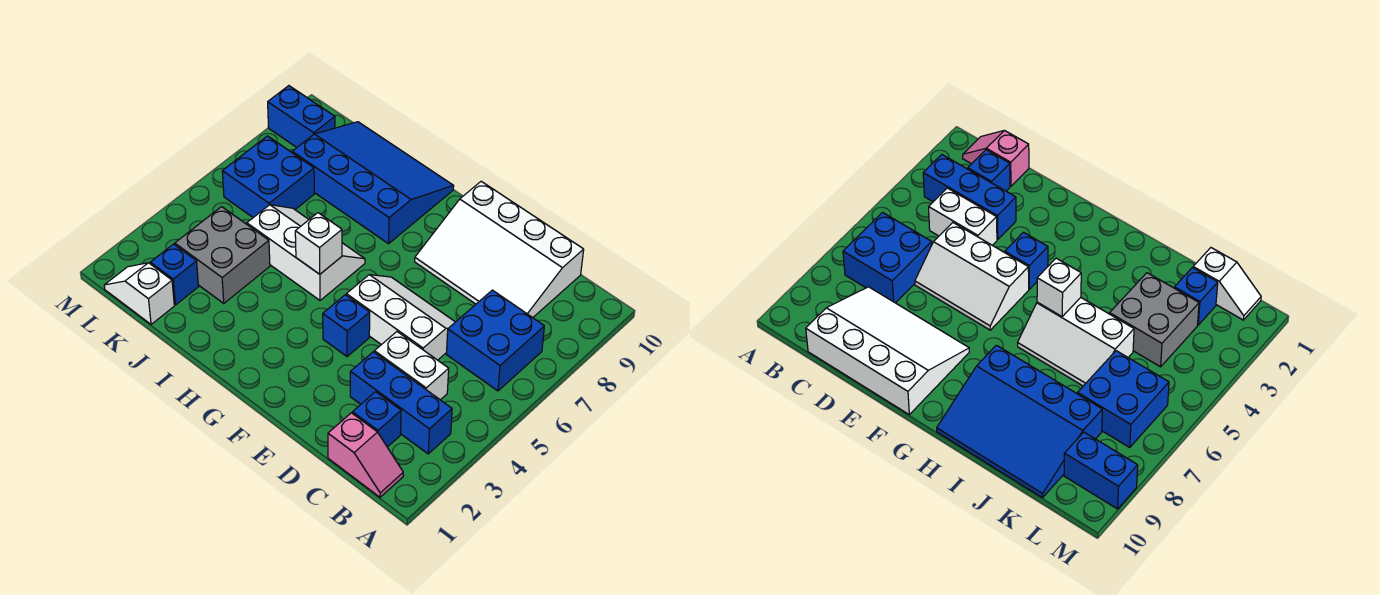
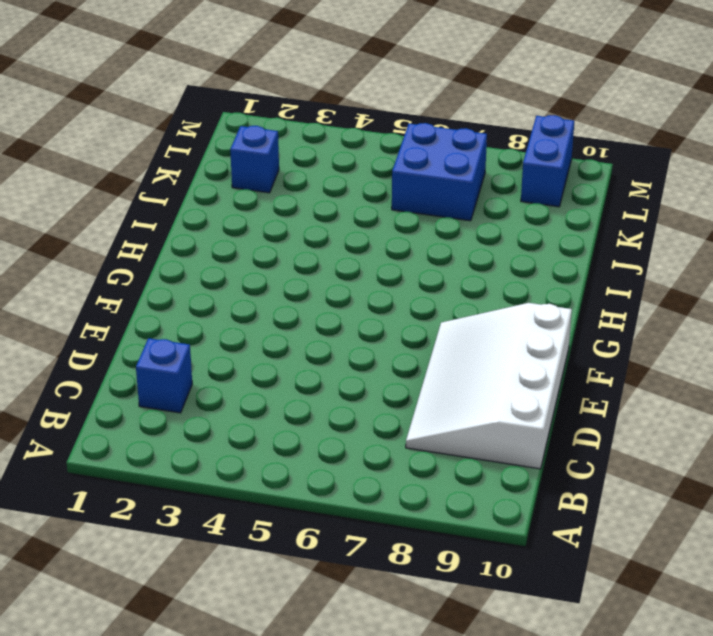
none -> pink slope B1:C1 level 1 top C
none -> blue brick B3:D3 level 1
none -> blue brick B6:C7 level 1

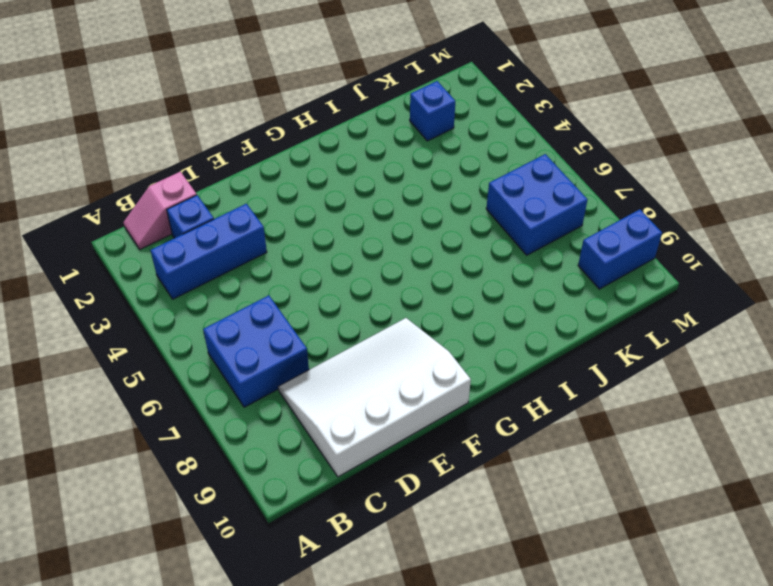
none -> white brick C4:D4 level 1
none -> white slope D5:F6 level 1 top 5
none -> blue brick F4 level 1

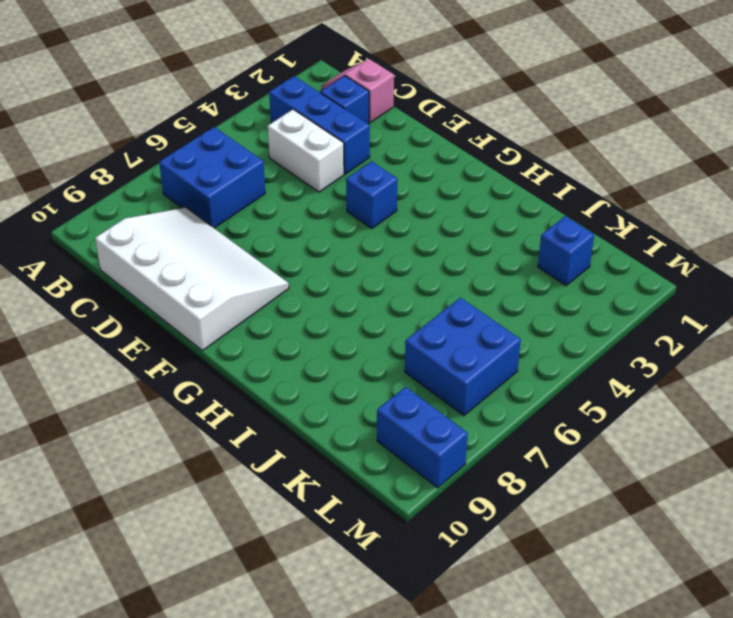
none -> white slope D5:F6 level 1 top 5
none -> white slope H5:J6 level 1 top 5
none -> blue slope H8:K10 level 1 top 8

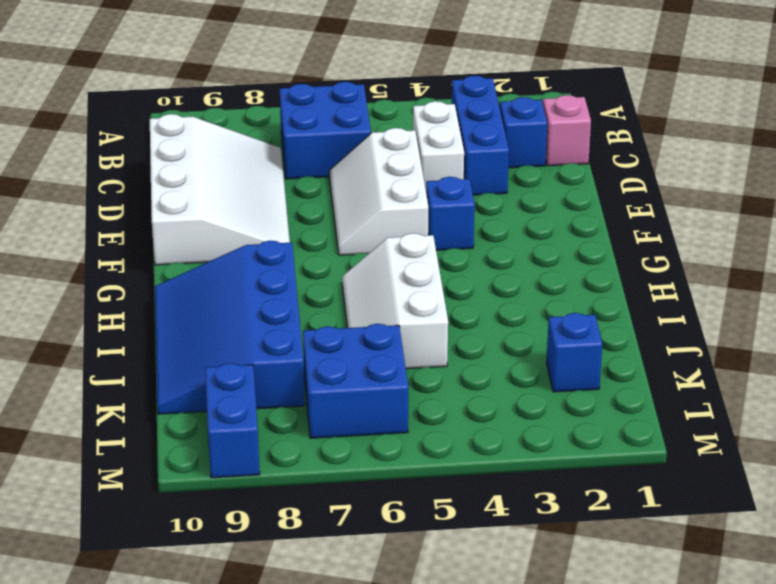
none -> grey brick J3:K4 level 1
none -> white slope K1:L1 level 1 top K
none -> white brick H5 level 2

